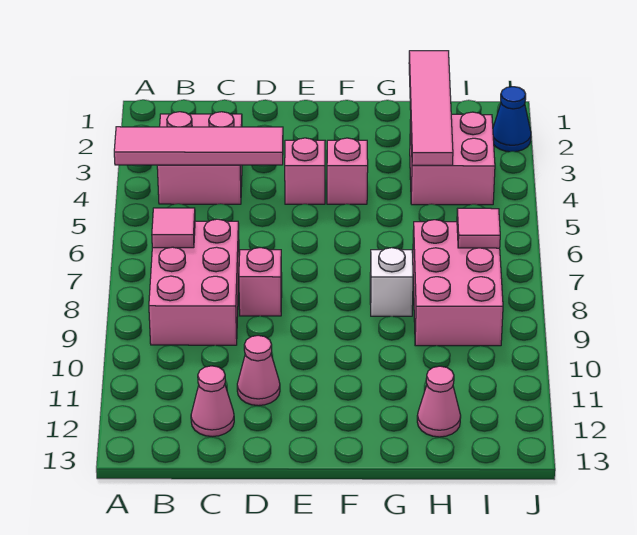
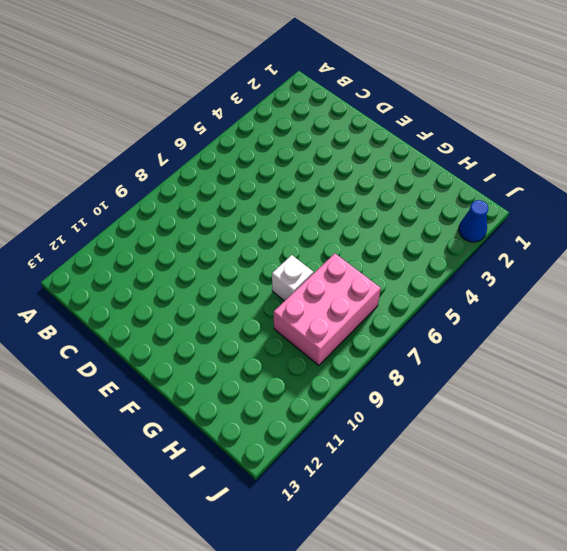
none -> pink brick B3:C4 level 1
none -> pink brick B7:C9 level 1
none -> pink cone C12 level 1

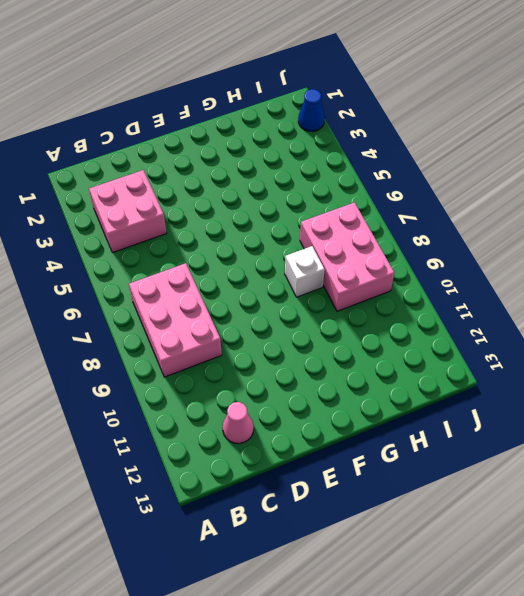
none -> pink brick D8 level 1
none -> pink cone D11 level 1
none -> pink brick E4 level 1

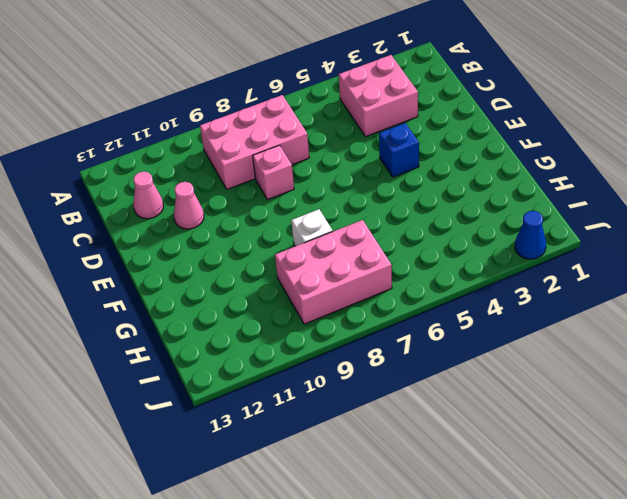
blue brick E4 level 1 -> pink brick E4 level 1
none -> pink brick F4 level 1
none -> pink brick H3:I4 level 1
none -> pink cone H12 level 1

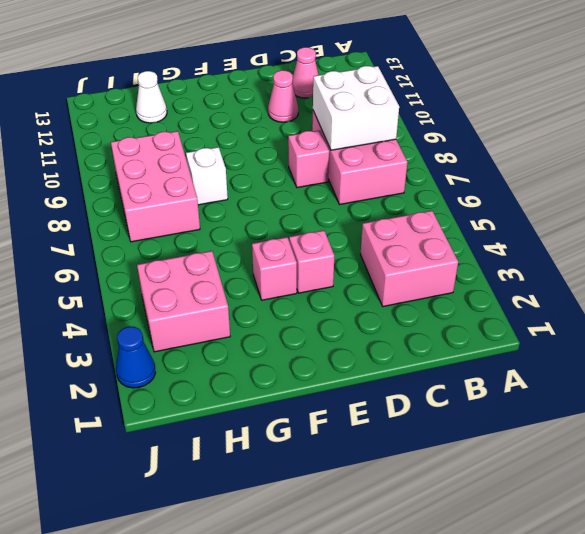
white brick B8:C9 level 2 -> none
white cone H12 level 1 -> pink cone H12 level 1
none -> pink tile A4:D4 level 2
none -> pink tile B7 level 2
none -> pink tile H1:H4 level 2

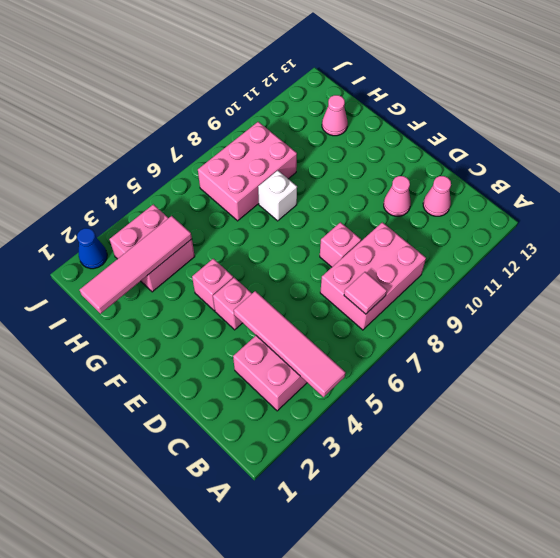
none -> pink tile I7 level 2

